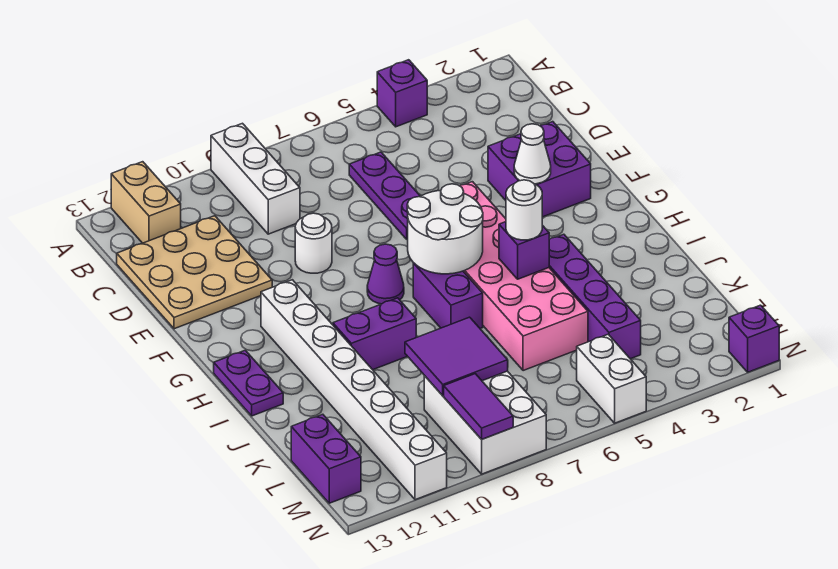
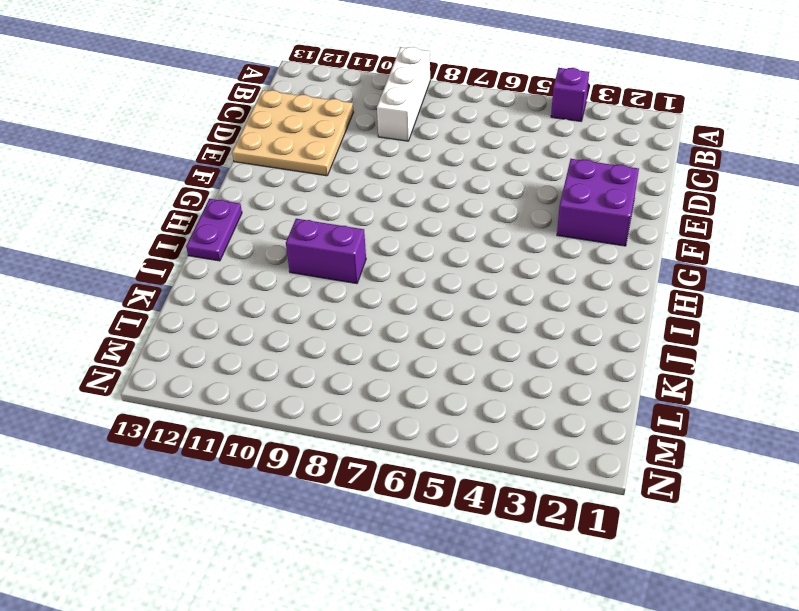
none -> tan brick A12:B12 level 1
none -> purple plate C6:E6 level 1
none -> white round brick E9 level 1

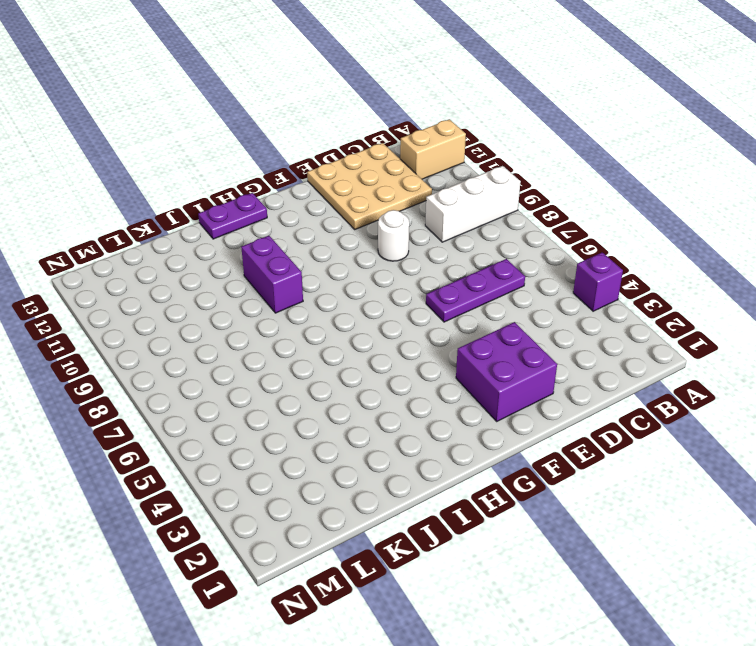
none -> pink brick F5:K6 level 1
none -> purple cone G8 level 1
none -> white brick G11:N11 level 1

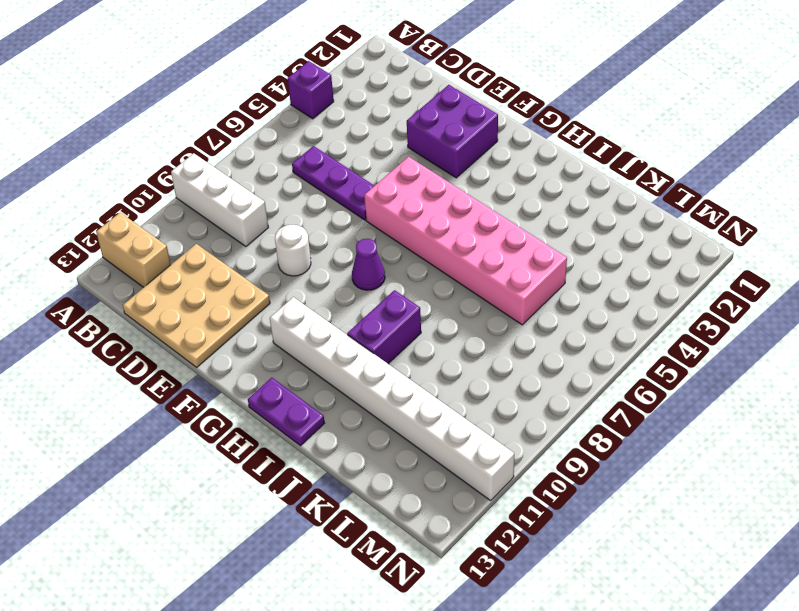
none -> purple brick H7:I7 level 1
none -> purple brick I4:L4 level 1
none -> white brick L8:N9 level 1

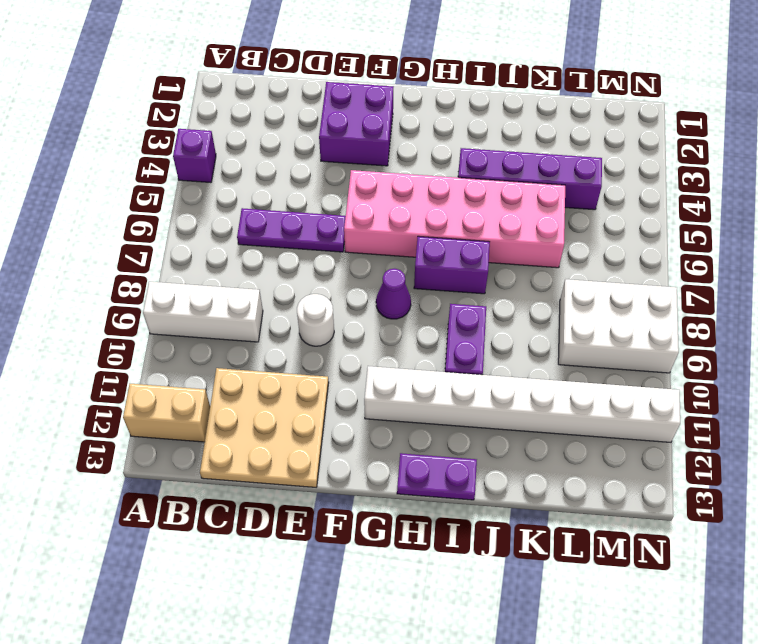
none -> purple brick L13:M13 level 1
none -> white brick M5:N5 level 1
none -> purple brick N1 level 1

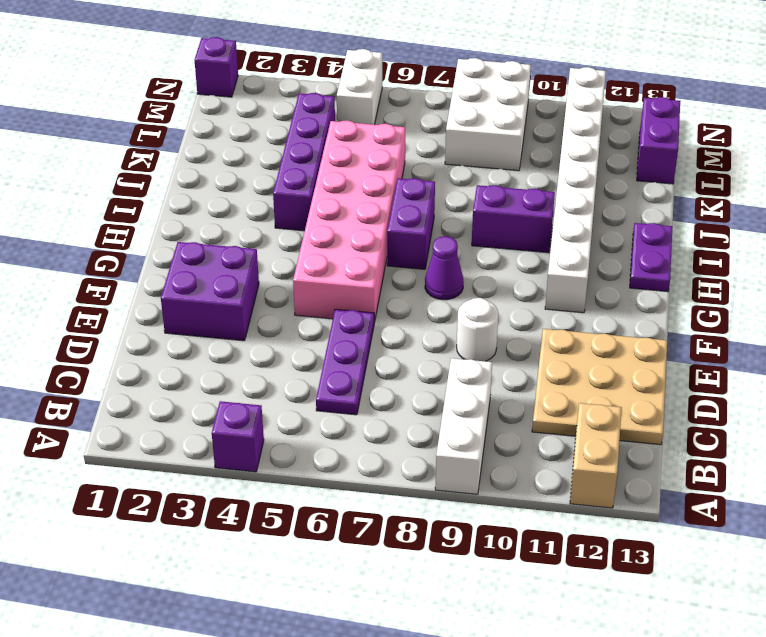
none -> white cone F3 level 2
none -> white round brick G6:H7 level 2
none -> purple brick I5 level 2

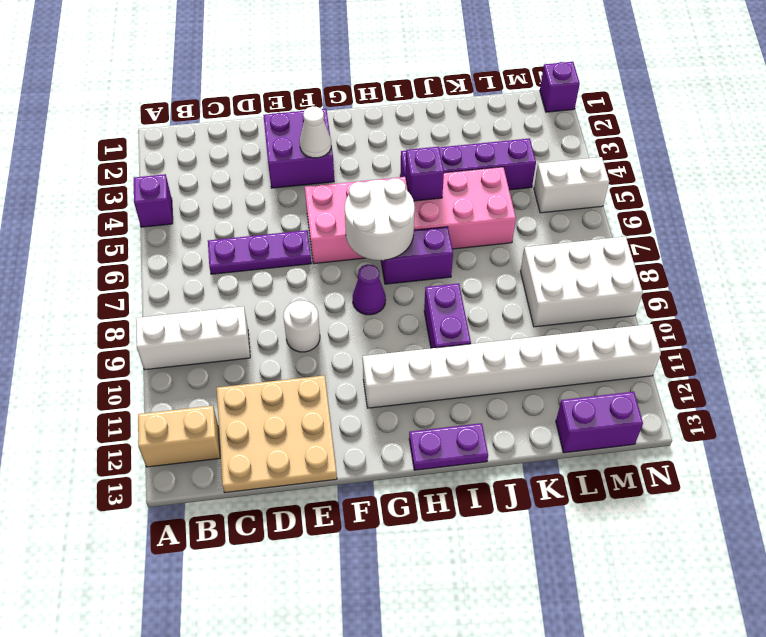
none -> purple tile K8:L9 level 2
none -> purple tile M9:N9 level 2
none -> white round brick I5 level 3

